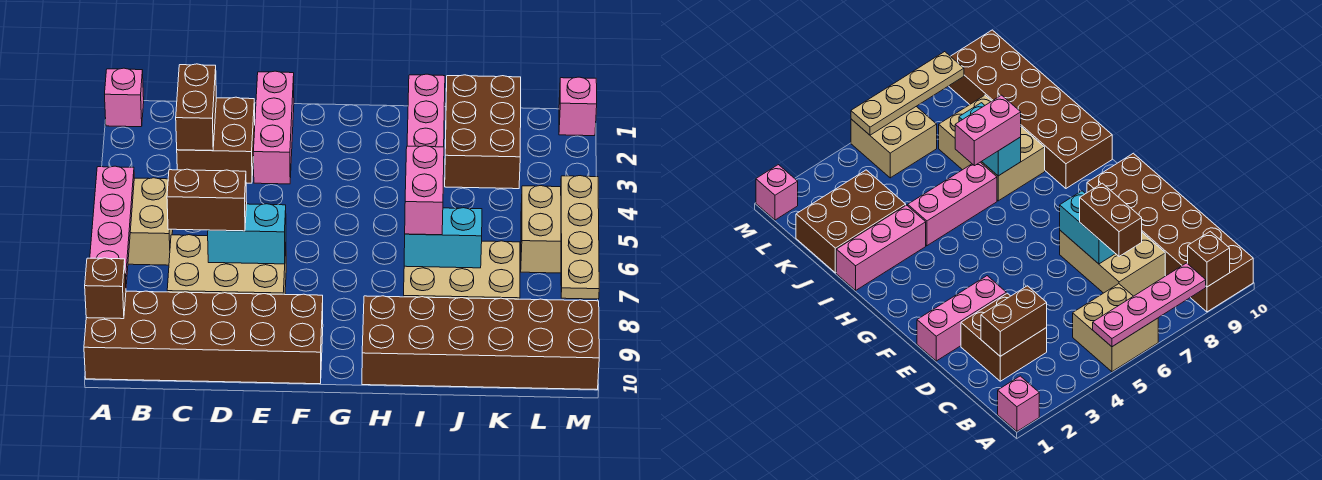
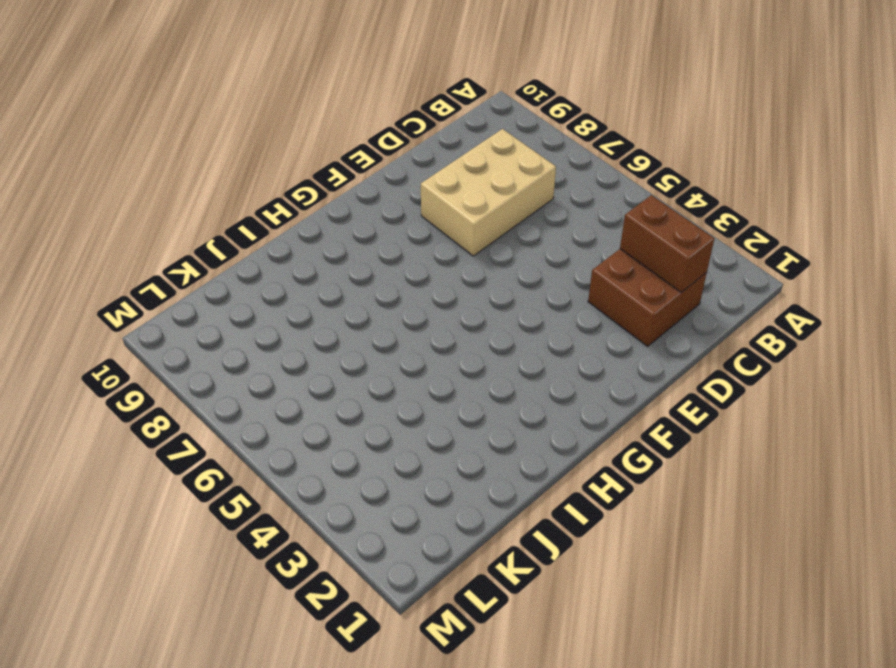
none -> pink brick A1 level 1
none -> tan brick A5:B6 level 1
none -> brown brick A9:F10 level 1

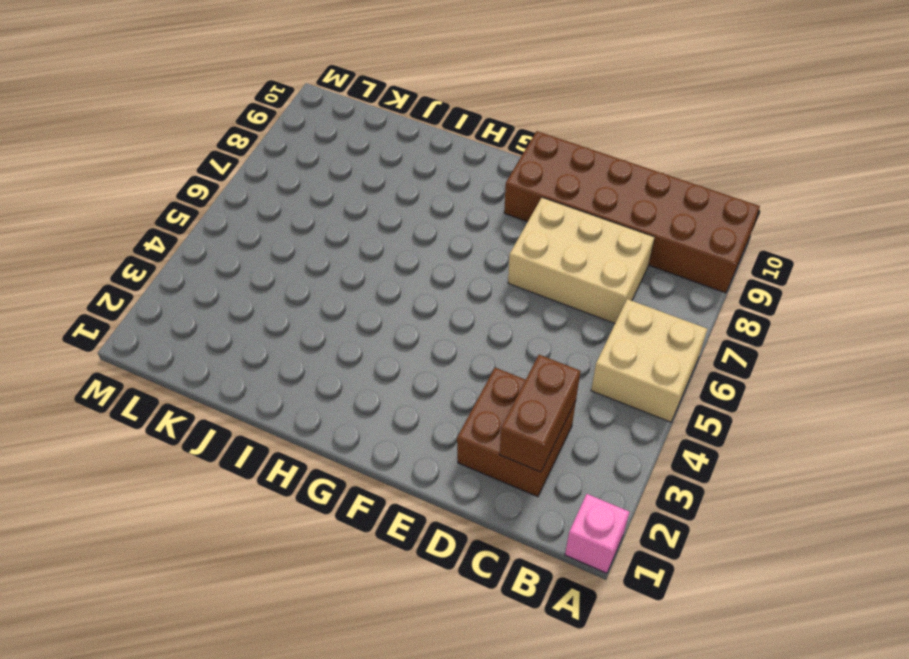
none -> pink brick E1:E3 level 1
none -> brown brick H9:M10 level 1
none -> pink brick I1:I3 level 1

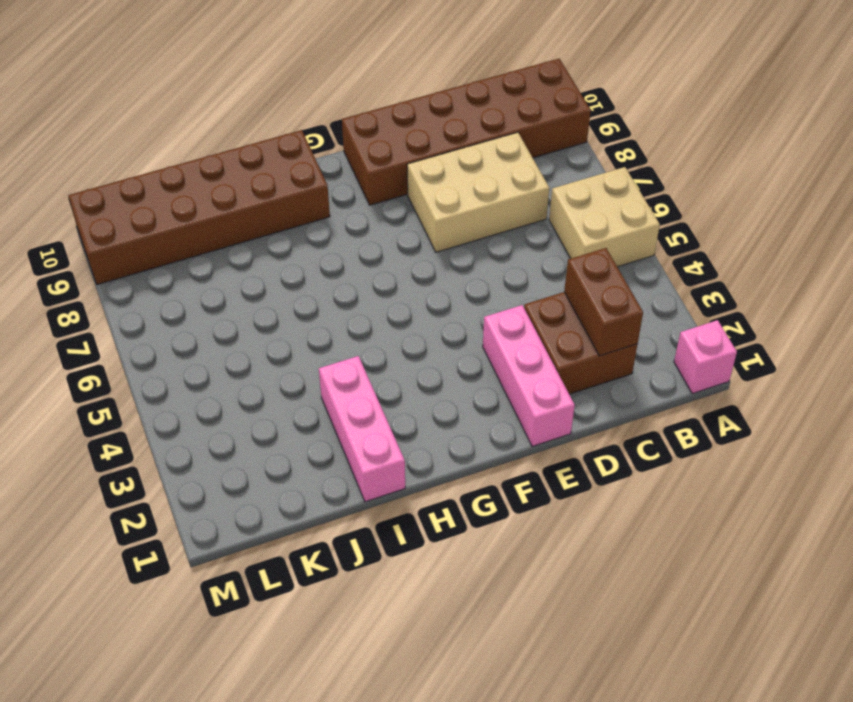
none -> pink brick I4:I6 level 1
none -> tan brick I7:K8 level 1
none -> brown brick J1:K3 level 1

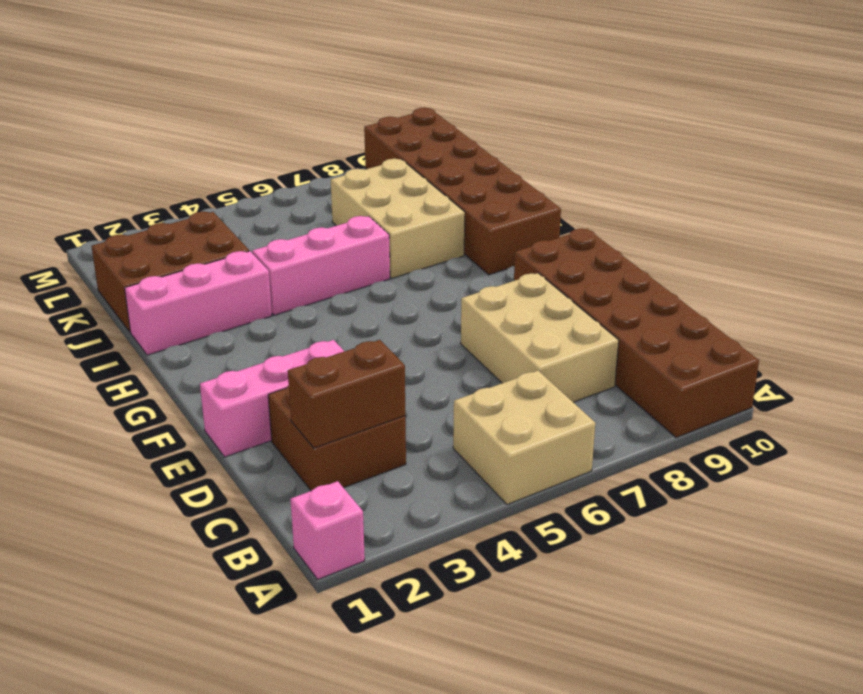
none -> tan brick L5:M6 level 1
none -> pink brick M1 level 1
none -> pink plate A5:A8 level 2

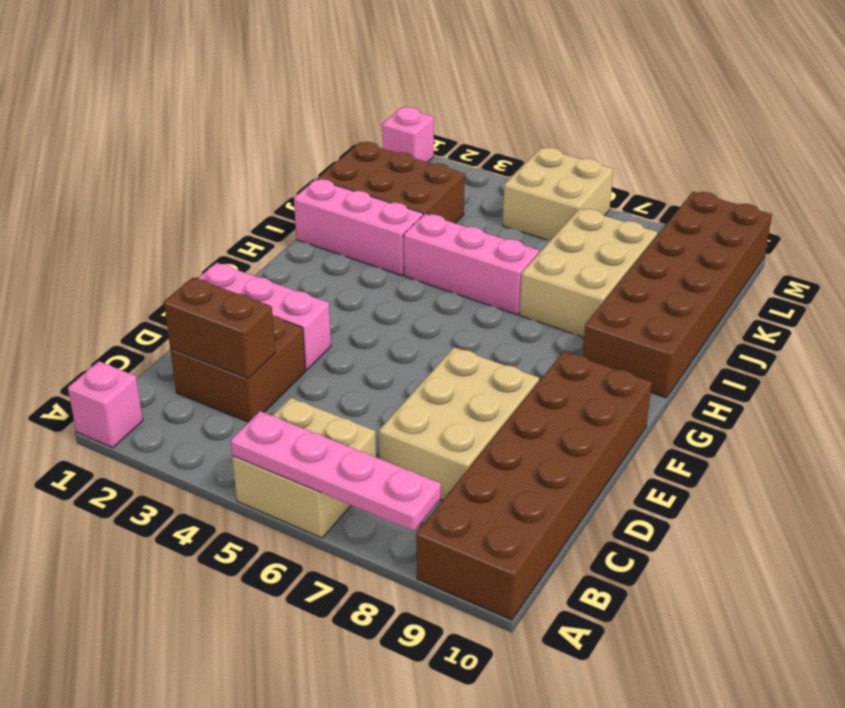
none -> brown brick A9 level 2
none -> cyan brick D7:E7 level 2
none -> cyan brick I7:J7 level 2

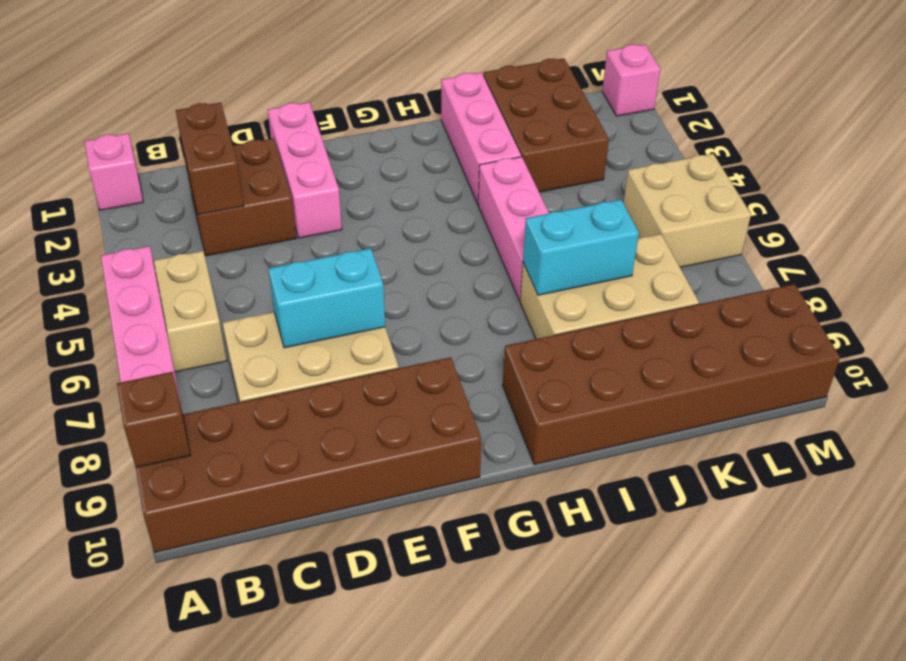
none -> tan plate M5:M8 level 2
none -> brown brick C7:D7 level 3
none -> pink brick I6:I7 level 3

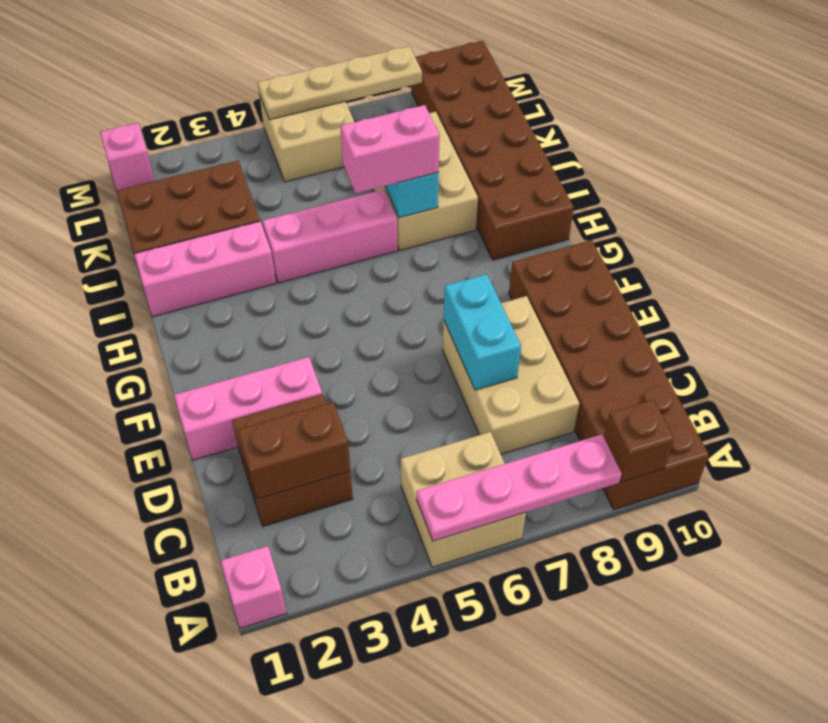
none -> brown brick C7:D7 level 3

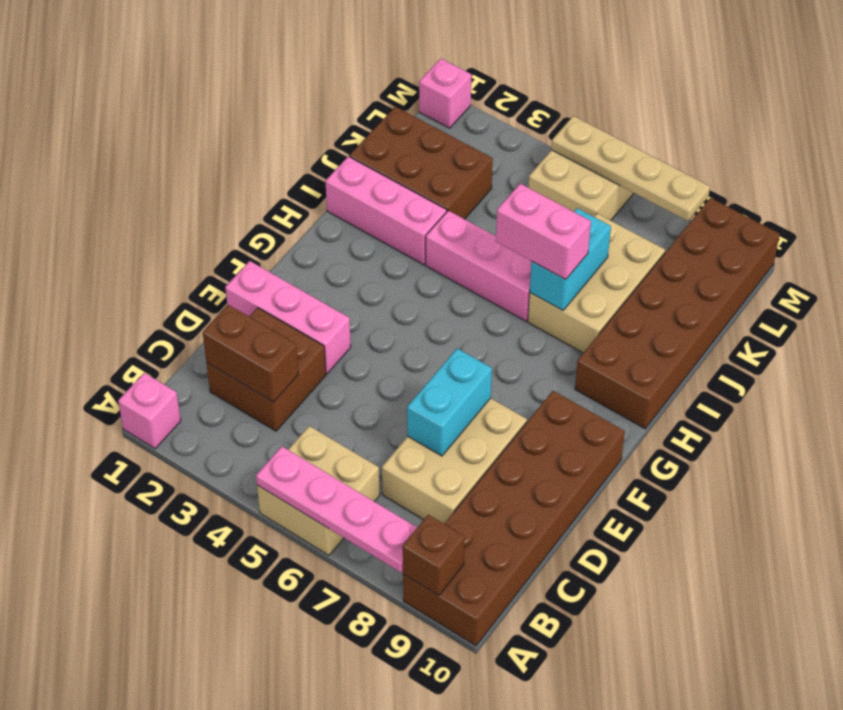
none -> brown brick C7:D7 level 3

